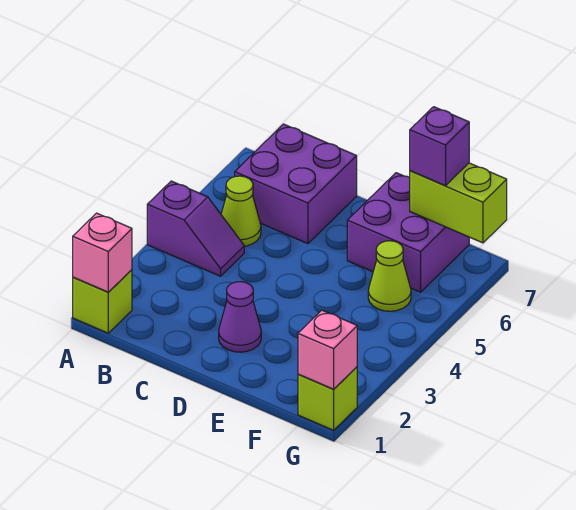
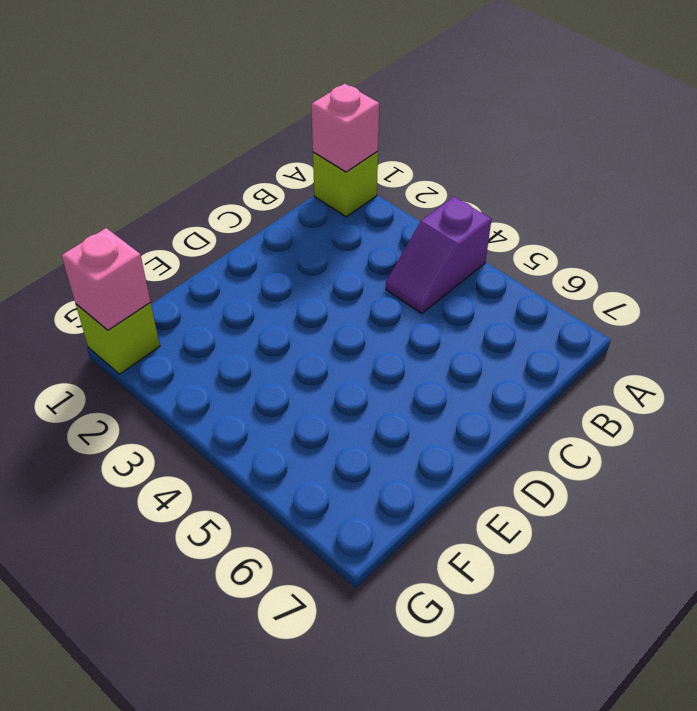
none -> lime cone B5 level 1
none -> purple brick B6:C7 level 1
none -> purple cone D2 level 1

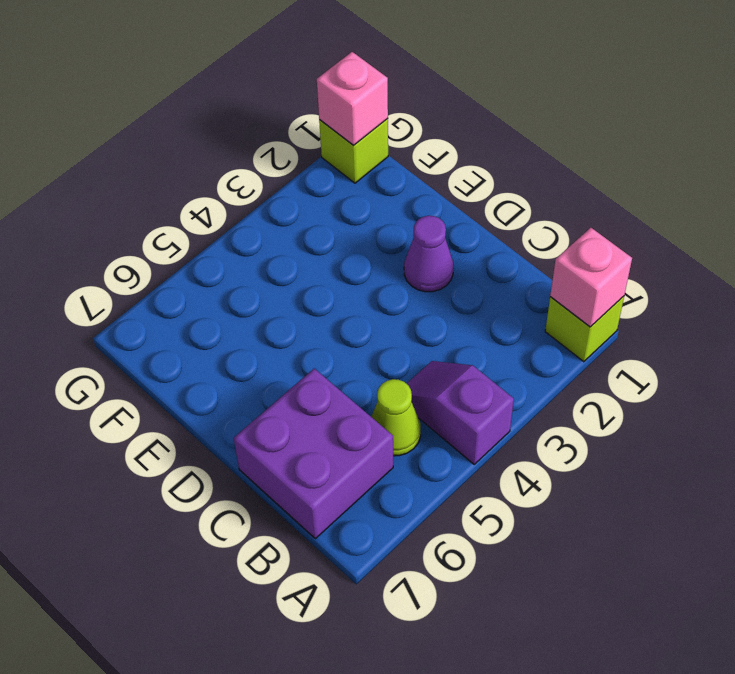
none -> purple brick E6:F7 level 1
none -> lime cone F5 level 1
none -> lime brick F7:G7 level 2

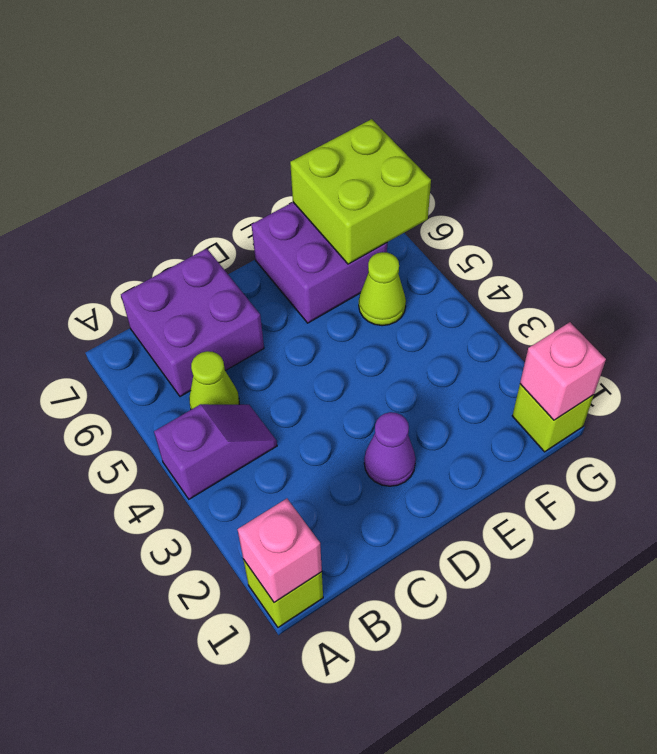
lime brick F6:G7 level 2 -> lime brick F7:G7 level 2
none -> purple brick F7 level 3

